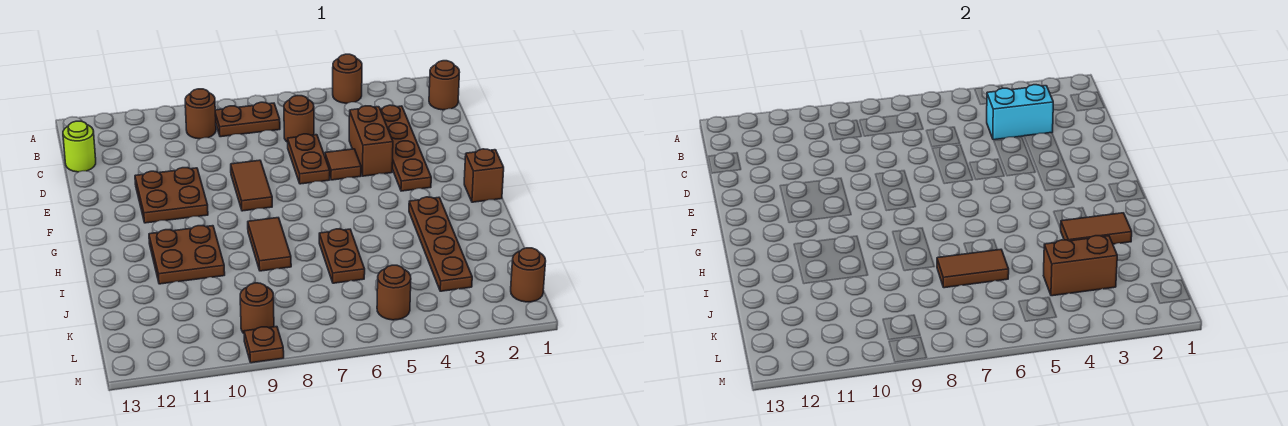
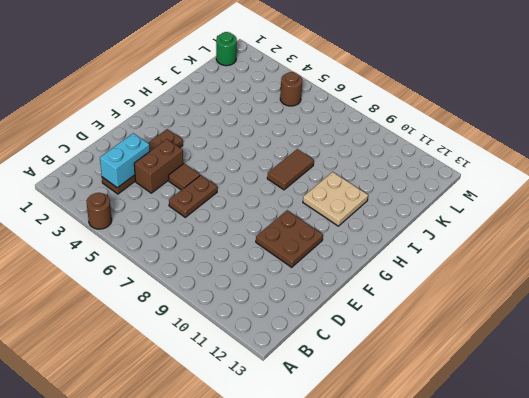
cyan brick C3:D3 level 2 -> cyan brick C3:C4 level 2
tan plate H10:I11 level 1 -> brown plate H10:I11 level 1
green round brick L1 level 1 -> brown round brick L1 level 1
none -> brown round brick B1 level 1
none -> brown plate B7:B8 level 1
none -> brown round brick B9 level 1

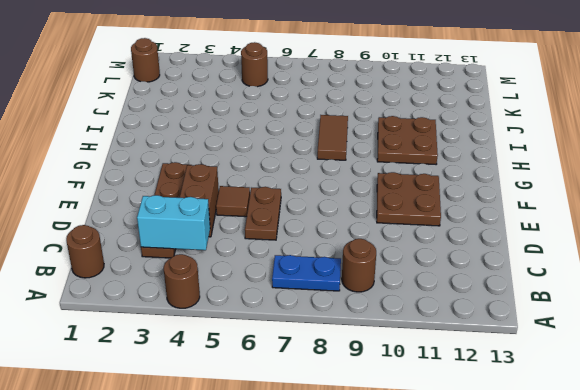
blue plate B7:B8 level 1 -> brown plate B7:B8 level 1
none -> brown round brick C6 level 1
none -> lime round brick C13 level 1
none -> brown tile E8:F8 level 1

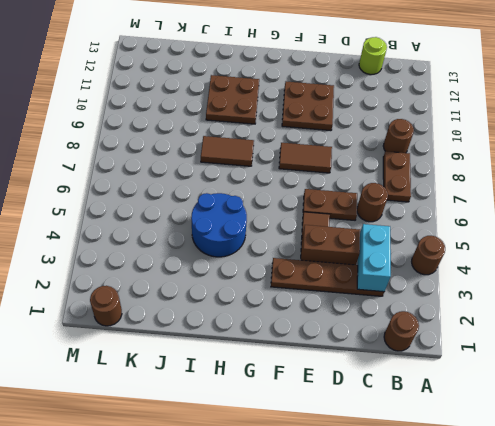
blue round brick H4:I5 level 1 -> none
none -> brown brick G1 level 1
none -> brown plate H3:K3 level 1
none -> brown plate I6:J6 level 1

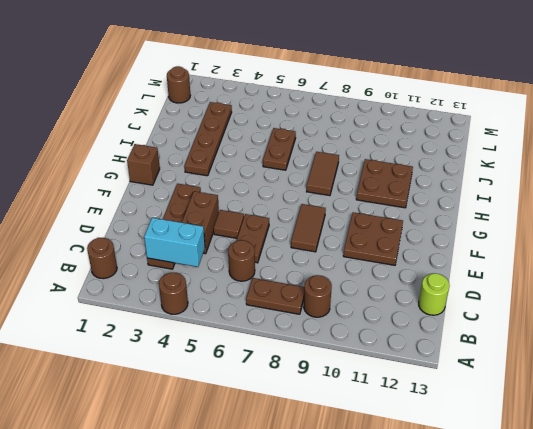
none -> brown round brick L5 level 1
none -> brown round brick L9 level 1
none -> brown plate M9 level 1

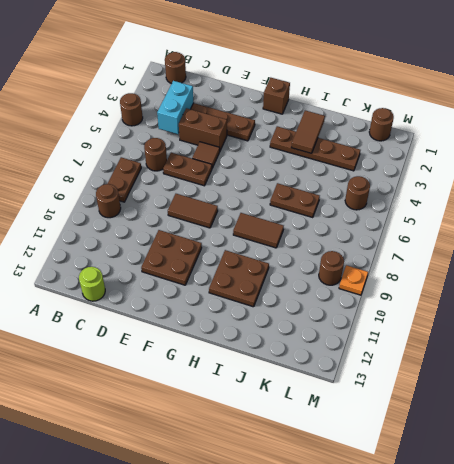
orange plate M9 level 1 -> brown plate M9 level 1
none -> brown tile J6:J7 level 2
none -> brown brick K3:K4 level 2

